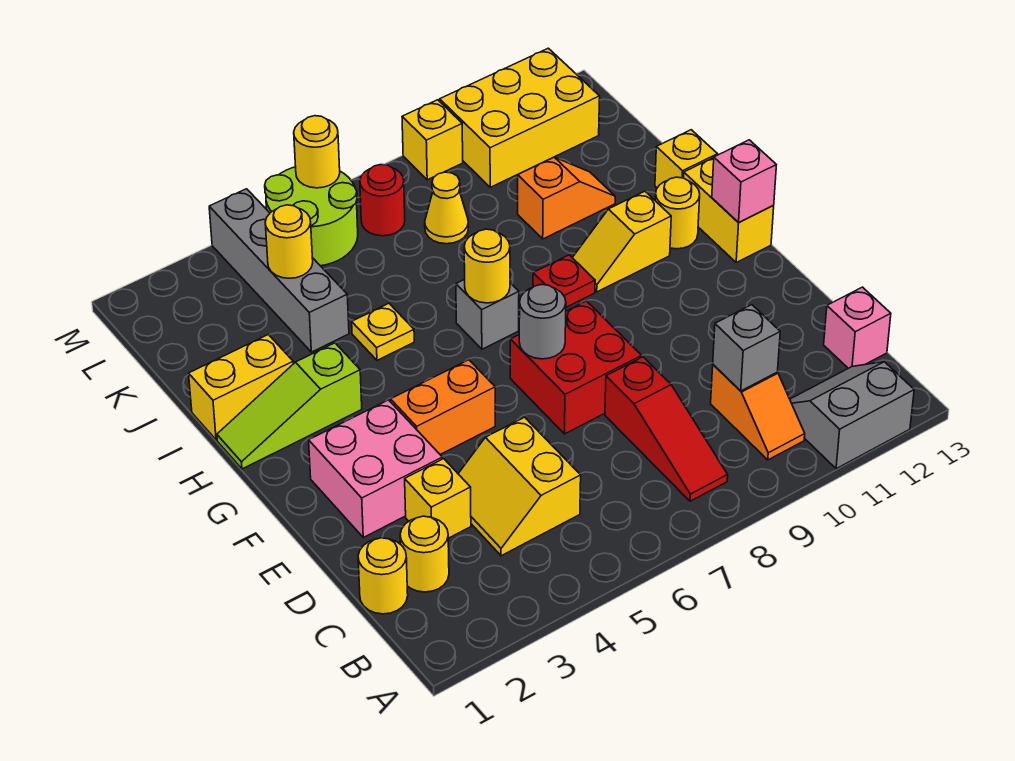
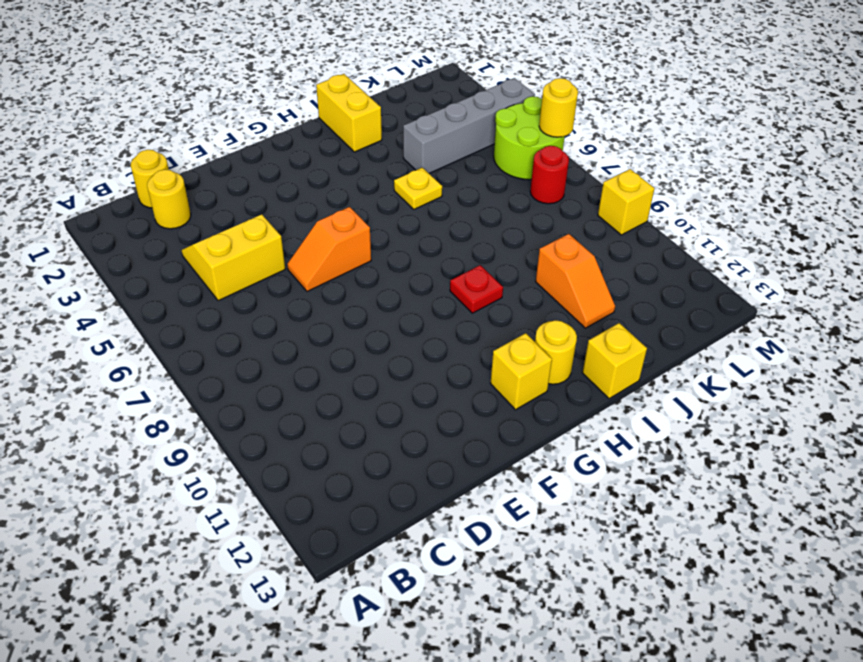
orange slope E6:F6 level 1 top F -> orange slope B10:C10 level 1 top C
yellow brick G12 level 1 -> yellow brick D3 level 1
none -> grey slope A11:B12 level 1 top A
none -> red slope B8:D8 level 1 top D
none -> pink brick C13 level 1
none -> pink brick E2:F3 level 1

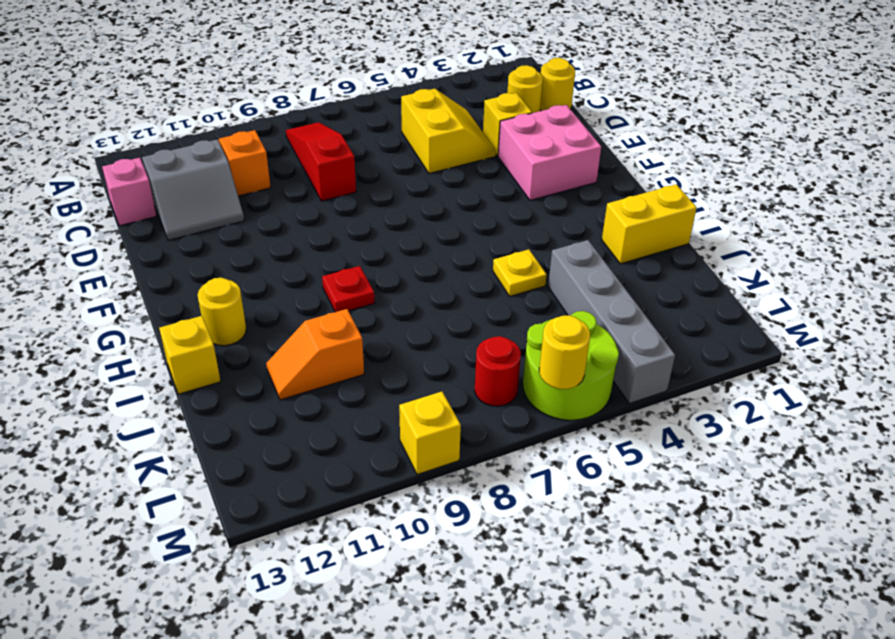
grey slope C11:D12 level 1 top C -> grey slope A11:B12 level 1 top A
none -> red brick E7:F8 level 1
none -> orange brick F4:F5 level 1
none -> yellow brick G13:H13 level 1
none -> lime slope H1:H3 level 1 top 3

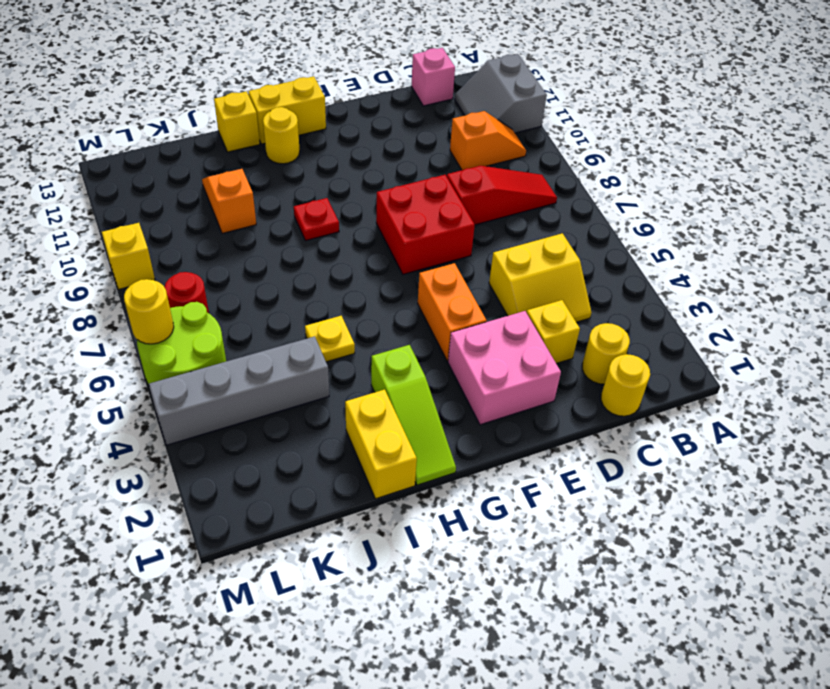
none -> grey brick H7 level 1
none -> yellow slope H10:H11 level 1 top 11
none -> yellow cone K8 level 1
none -> yellow brick L10:M12 level 1

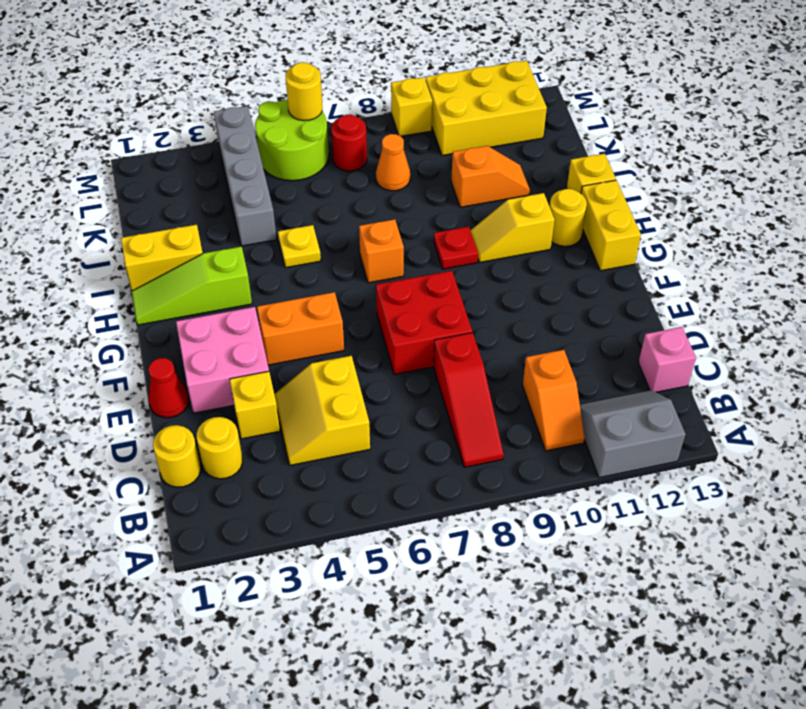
red cone E1 level 1 -> none
orange brick H7 level 1 -> grey brick H7 level 1
orange cone K8 level 1 -> yellow cone K8 level 1
none -> grey brick C10 level 2
none -> grey round brick F7 level 2
none -> pink brick G13 level 2
none -> yellow round brick H7 level 2

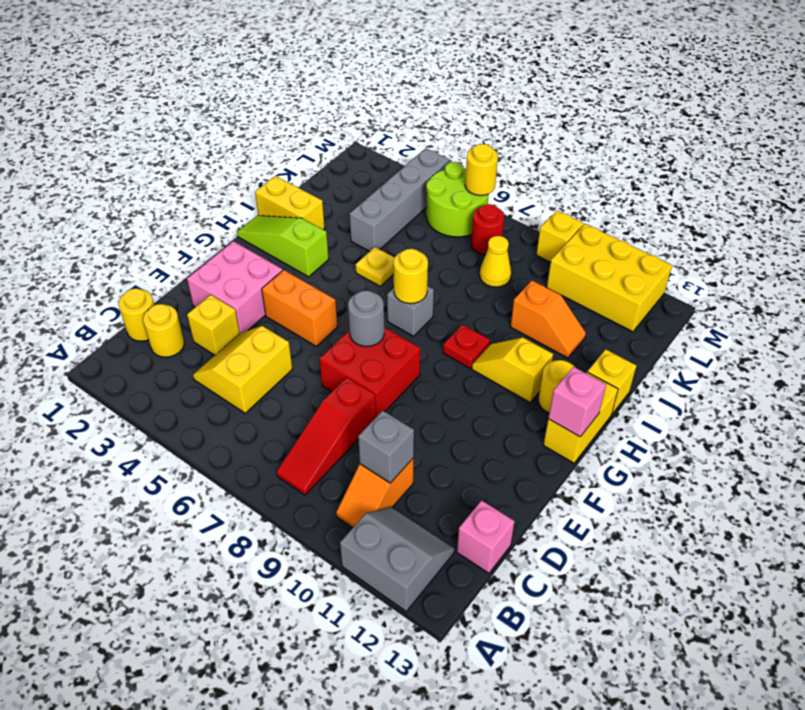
none -> yellow round brick K4 level 2

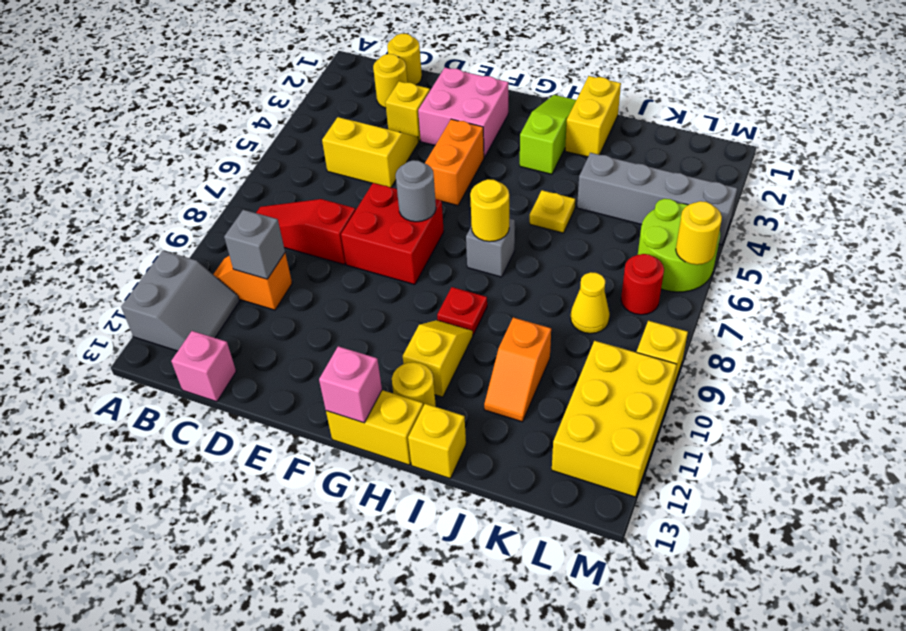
none -> yellow round brick K4 level 2

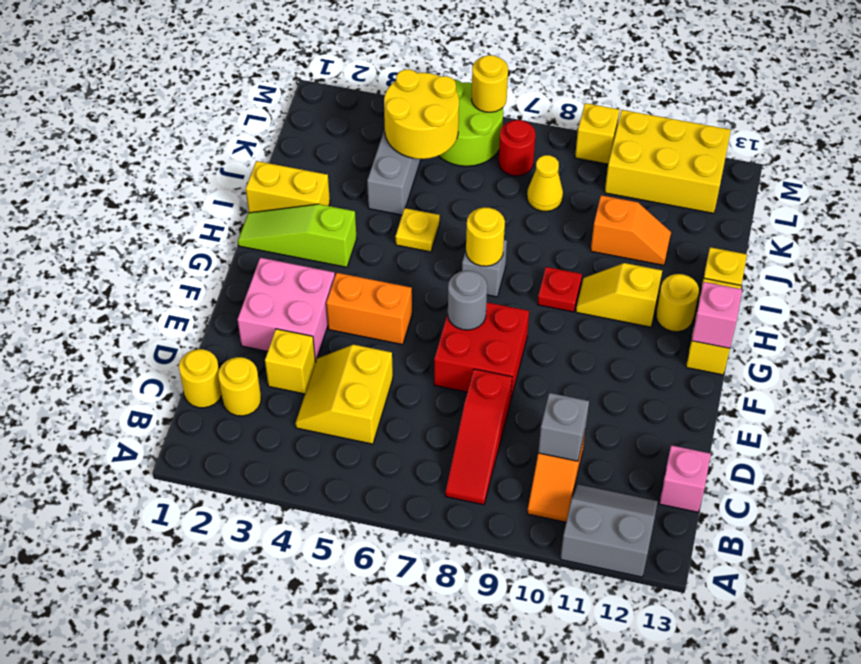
yellow round brick K4:L5 level 2 -> yellow round brick K4 level 2

